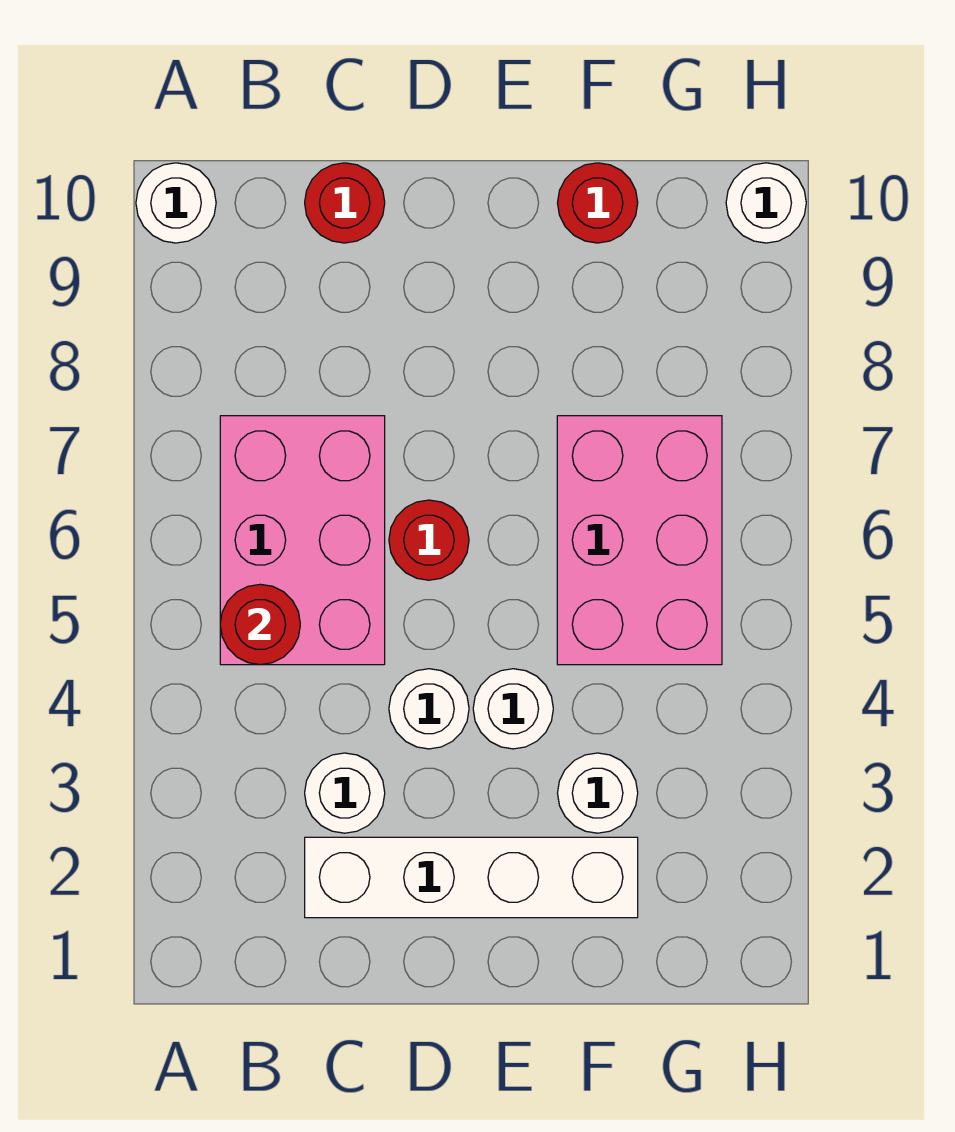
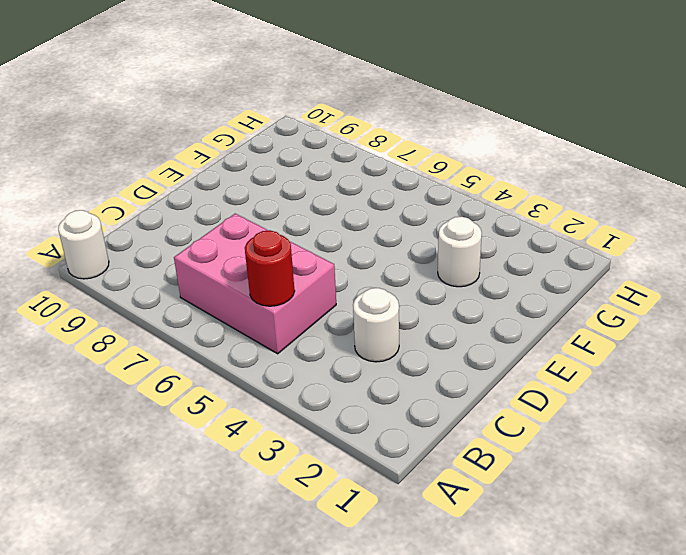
none -> white brick C2:F2 level 1
none -> red round brick C10 level 1
none -> white round brick D4 level 1

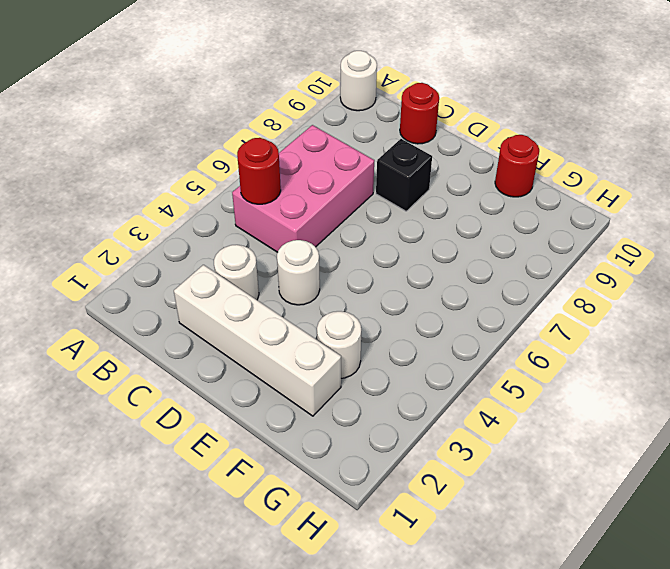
black brick D8 level 1 -> none
none -> red round brick D6 level 1
none -> white round brick E4 level 1
none -> pink brick F5:G7 level 1

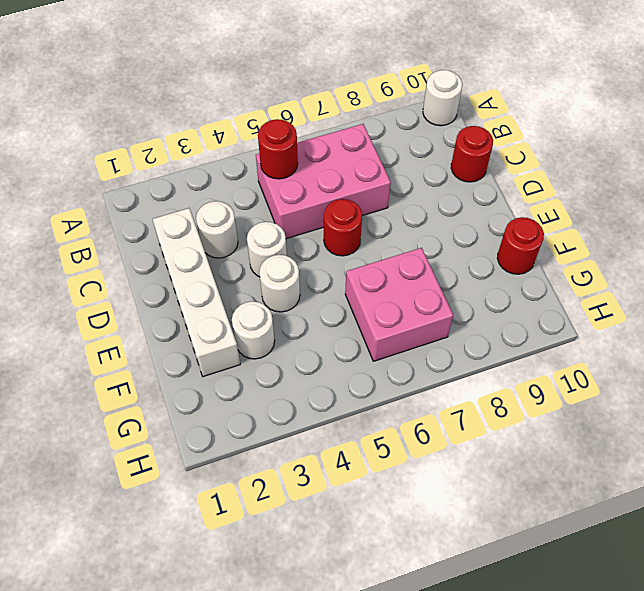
pink brick F6:G7 level 1 -> pink brick F5:G7 level 1
none -> white round brick H10 level 1

